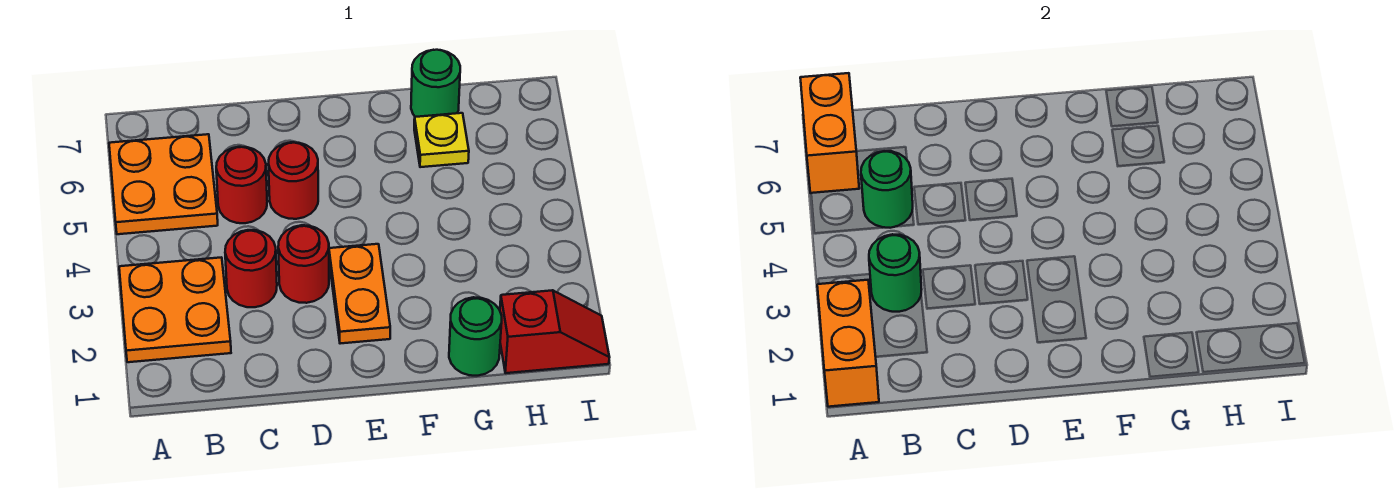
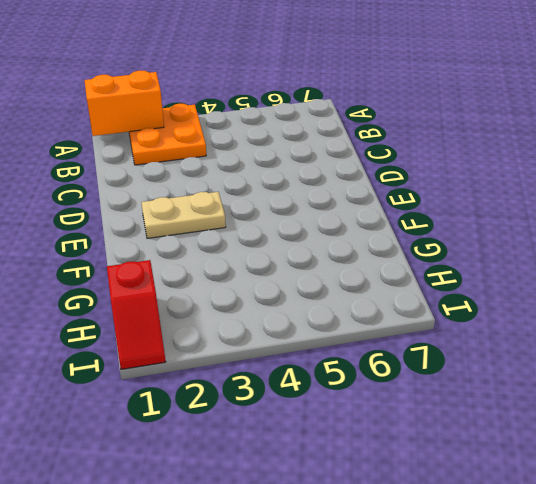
tan plate E2:E3 level 1 -> orange plate E2:E3 level 1
none -> orange plate A5:B6 level 1
none -> red round brick C3 level 1
none -> red round brick C5 level 1

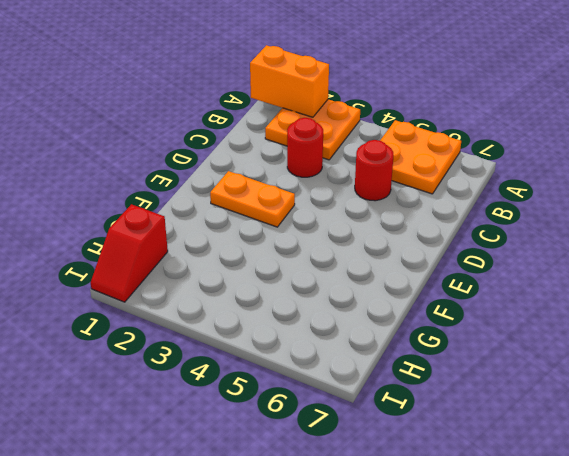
none -> red round brick D3 level 1
none -> red round brick D5 level 1
none -> green round brick G1 level 1

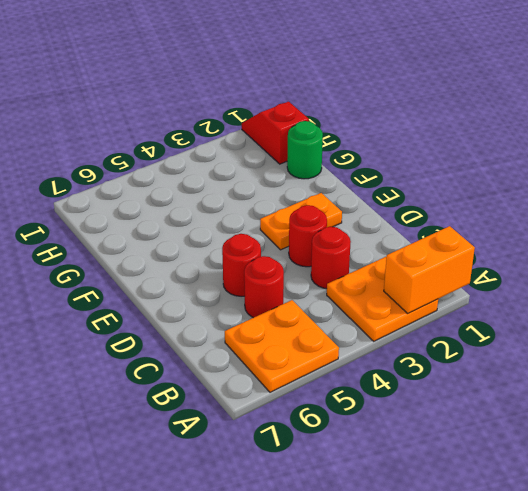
none -> yellow plate G6 level 1
none -> green round brick G7 level 1
none -> orange brick A6:A7 level 2

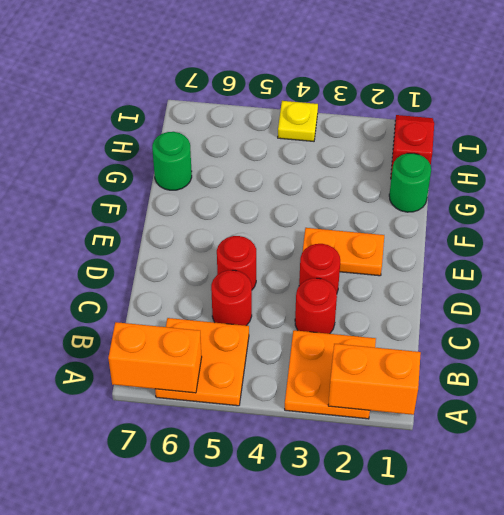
yellow plate I4 level 1 -> yellow plate G6 level 1
none -> green round brick B3 level 2
none -> green round brick B5 level 2

